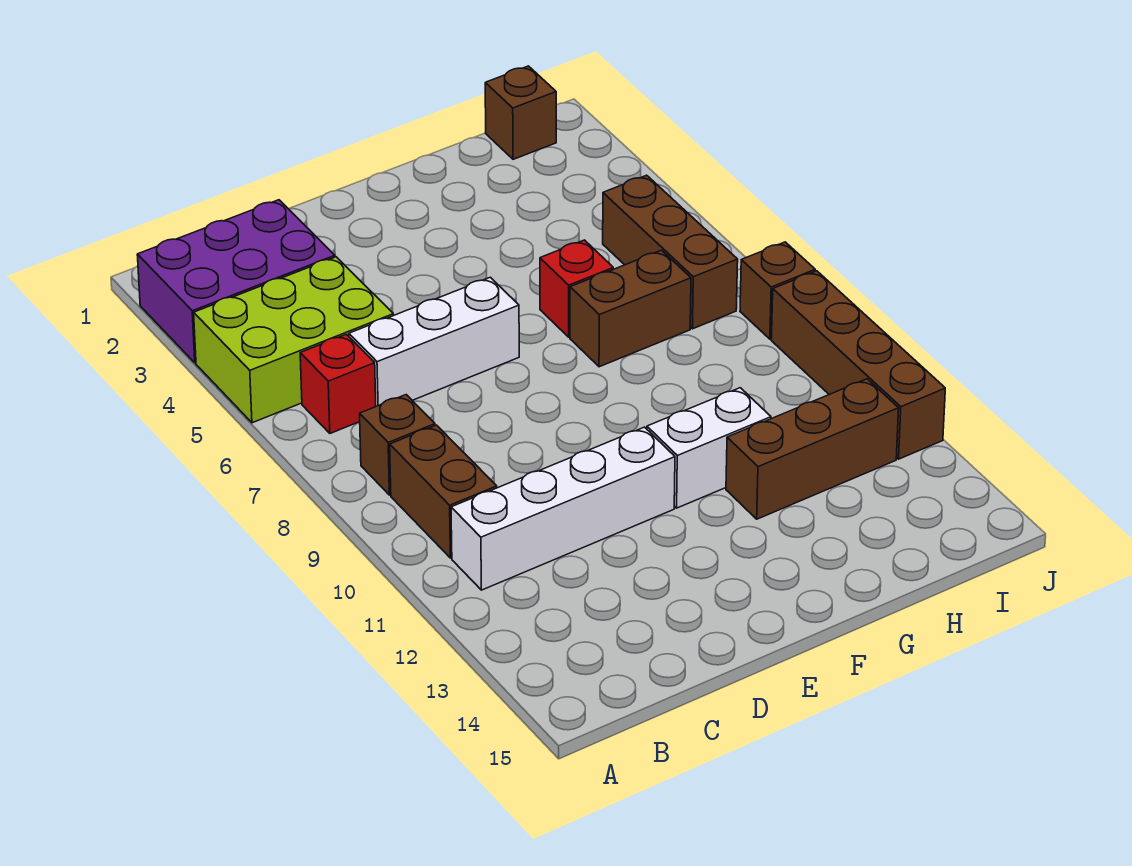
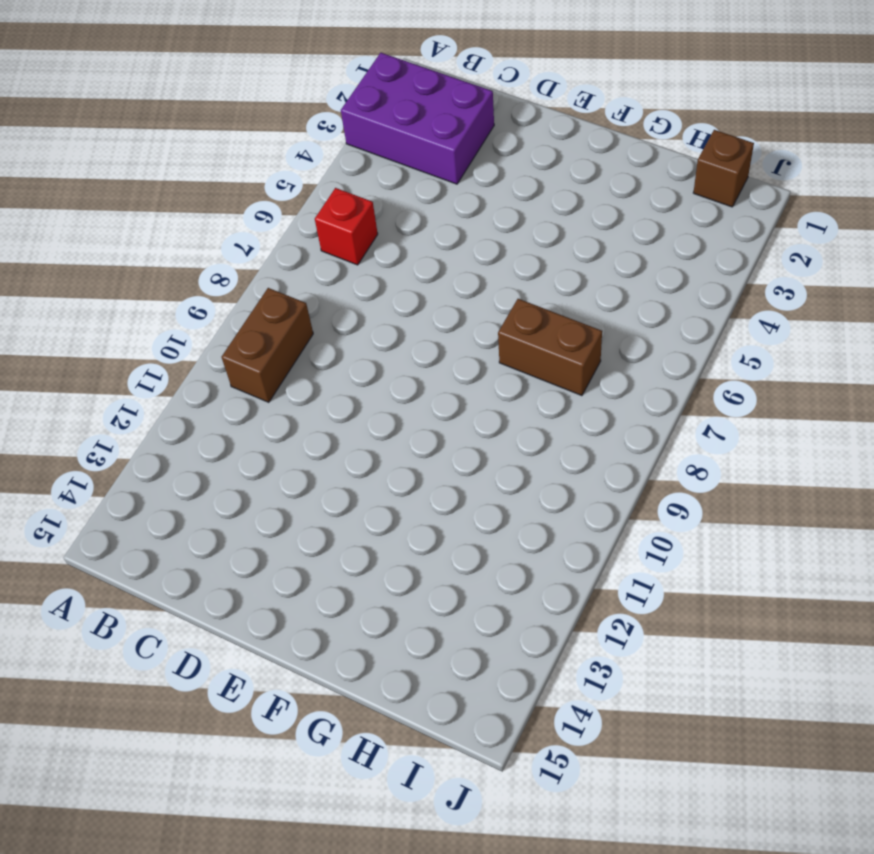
none -> lime brick A4:C5 level 1
none -> brown brick B8 level 1
none -> white brick B11:E11 level 1

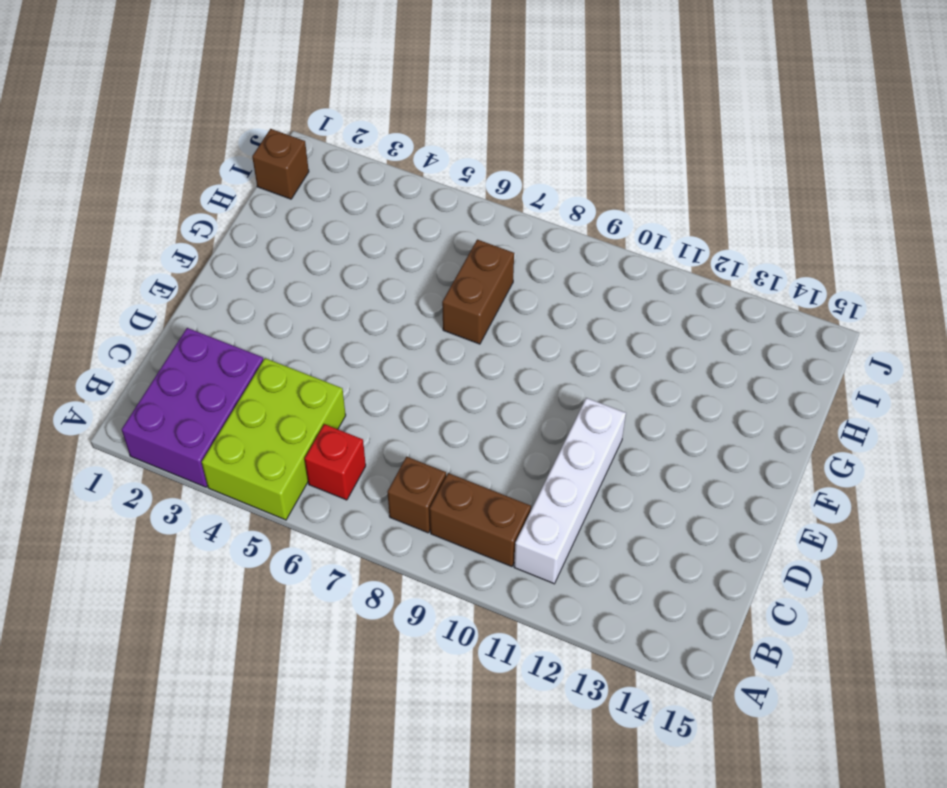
none -> white brick C6:E6 level 1
none -> white brick F11:G11 level 1
none -> red brick G6 level 1

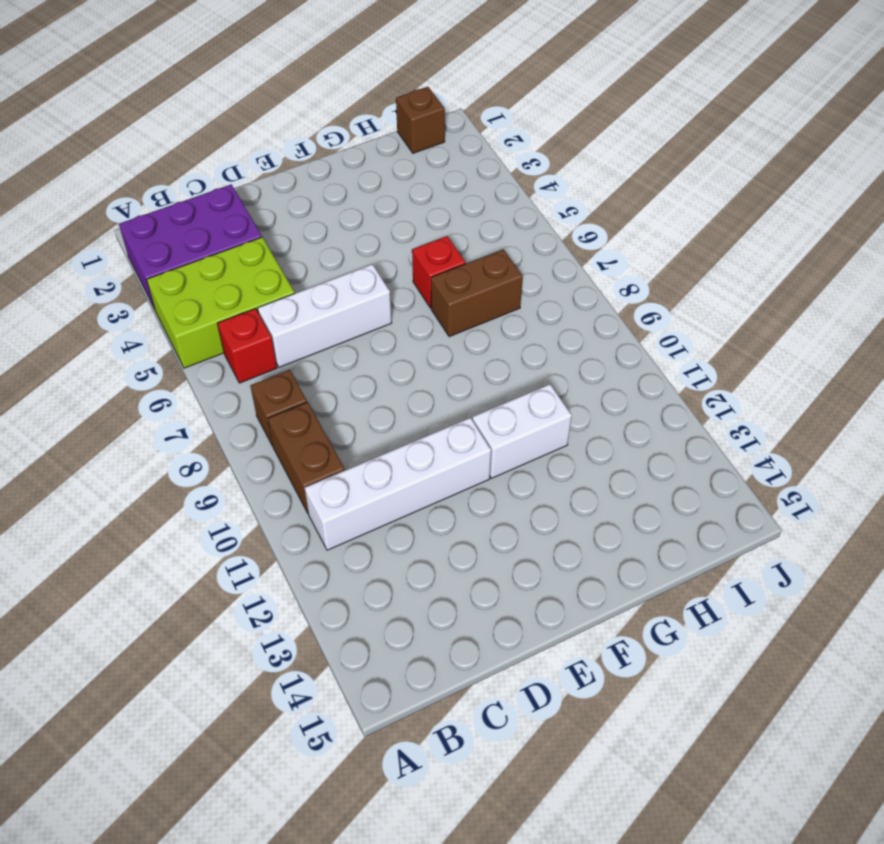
none -> brown brick G12:I12 level 1
none -> brown brick I5:I7 level 1
none -> brown brick J8 level 1

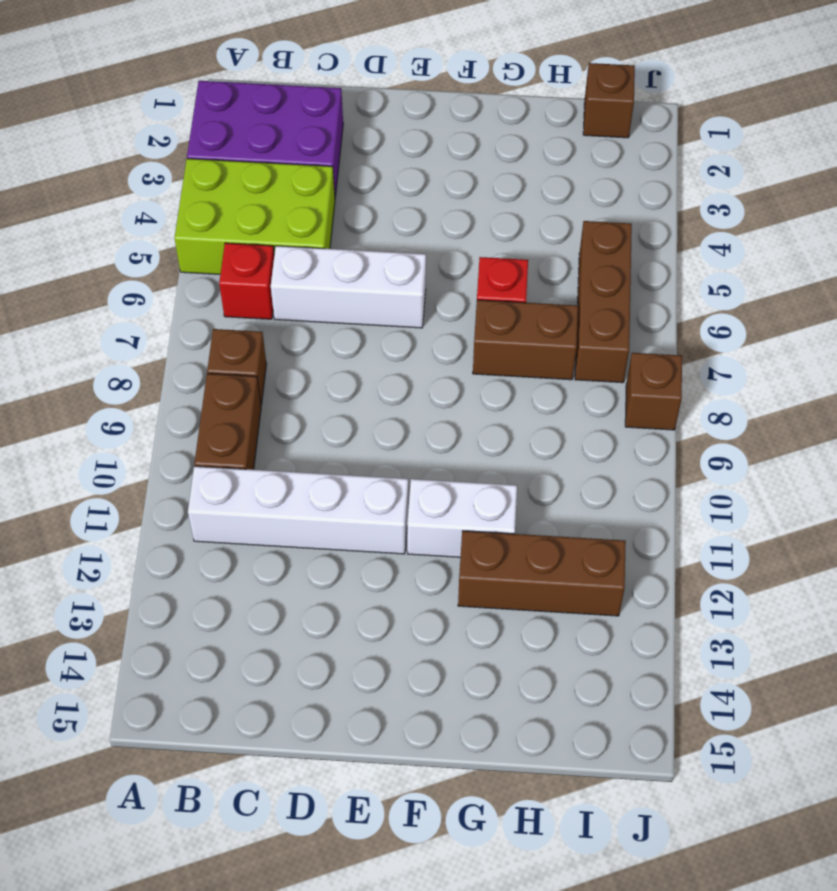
none -> brown brick J9:J12 level 1

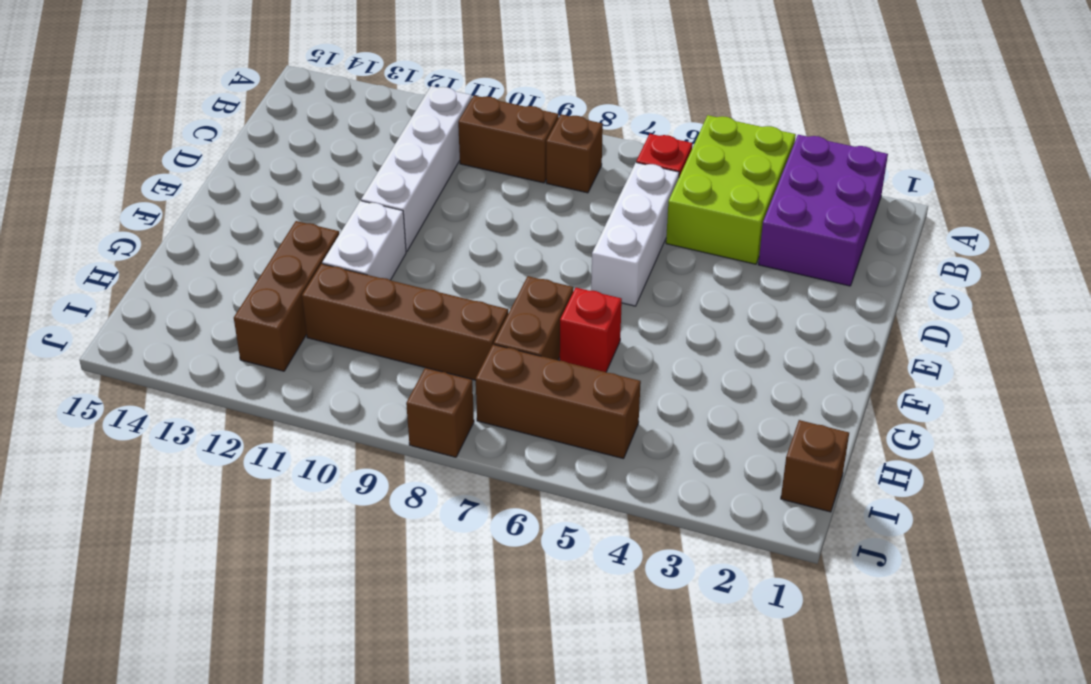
brown brick H8:H11 level 1 -> brown brick J9:J12 level 1

